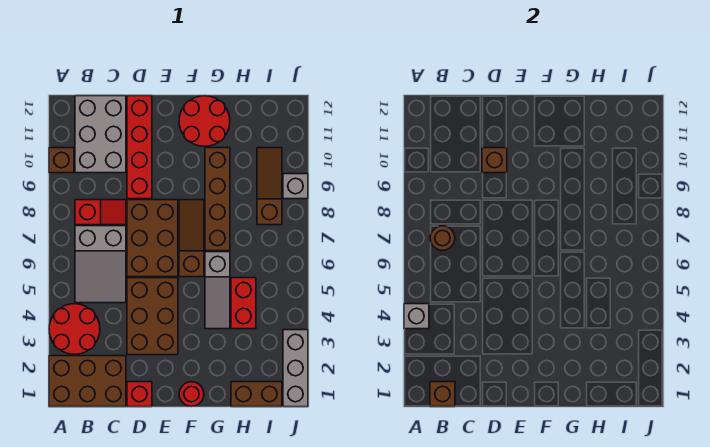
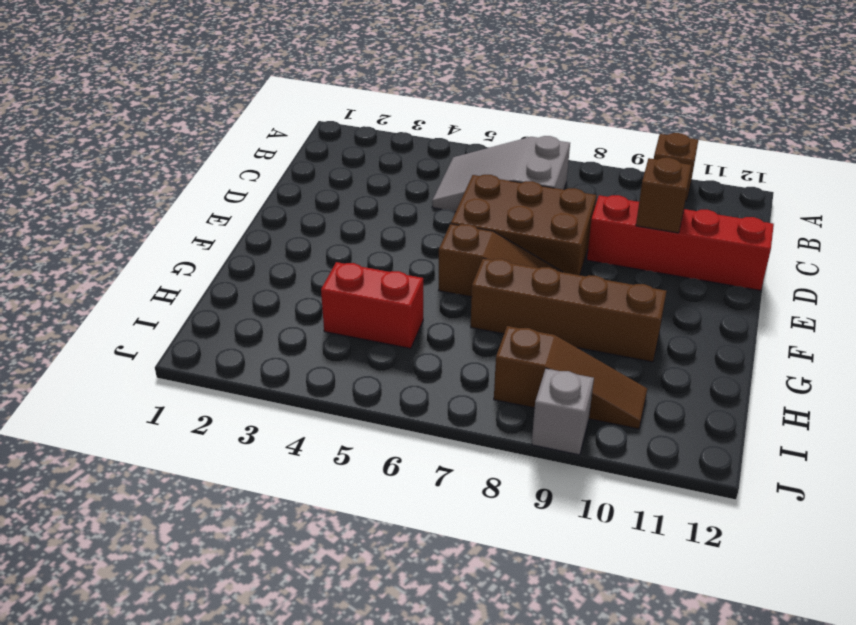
none -> brown brick A1:C2 level 1
none -> red round brick A3:B4 level 1
none -> red slope B8:C8 level 1 top B

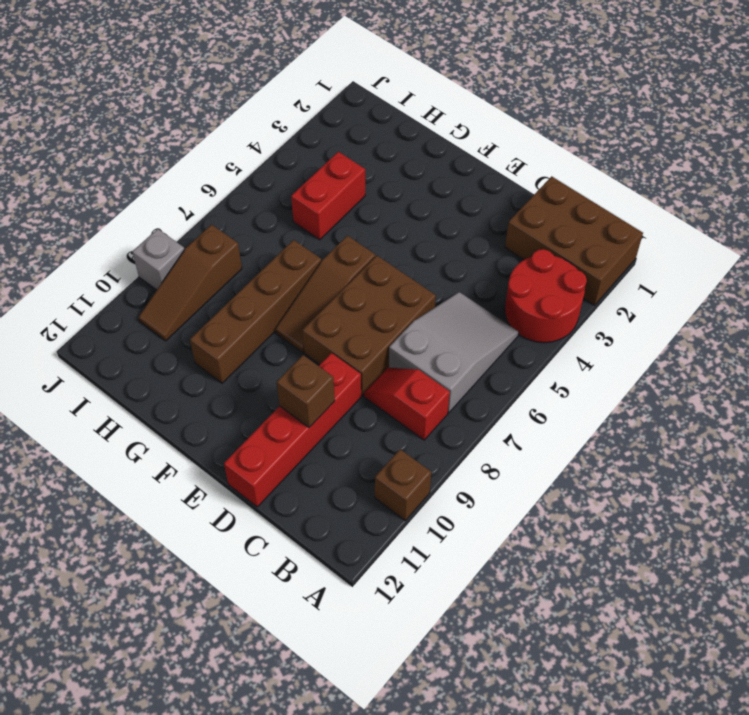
none -> grey brick B10:C12 level 1
none -> red brick D1 level 1
none -> brown brick D3:E5 level 1

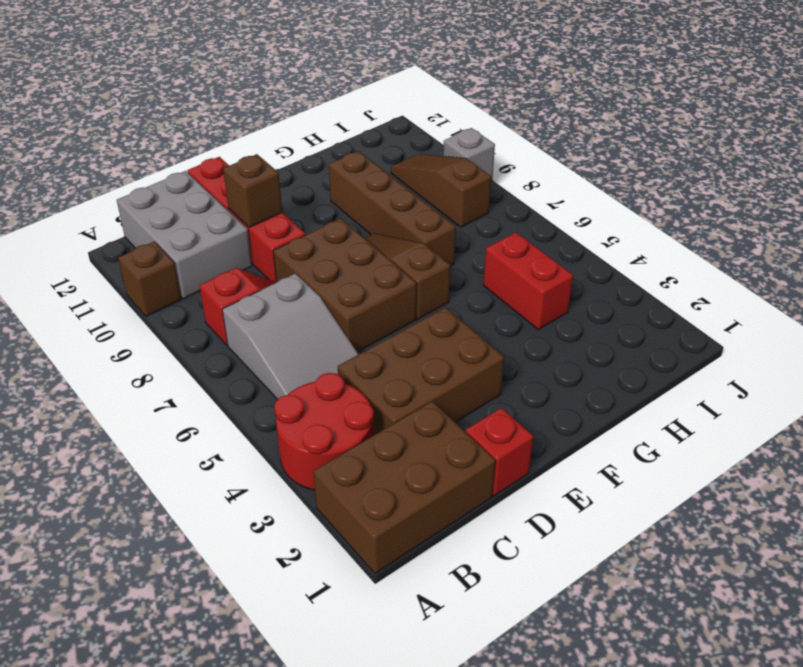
brown brick C3:E4 level 1 -> brown brick D3:E5 level 1
none -> red round brick F1 level 1
none -> red round brick F11:G12 level 1
none -> grey slope G4:G6 level 1 top 6

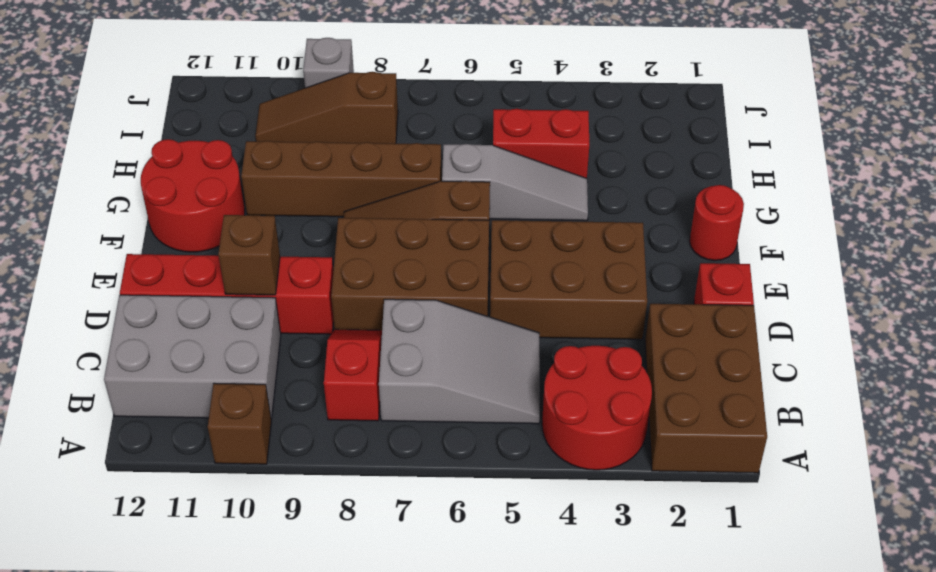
none -> brown brick H1:I1 level 1
none -> grey brick J1:J3 level 1
none -> grey brick A4 level 2

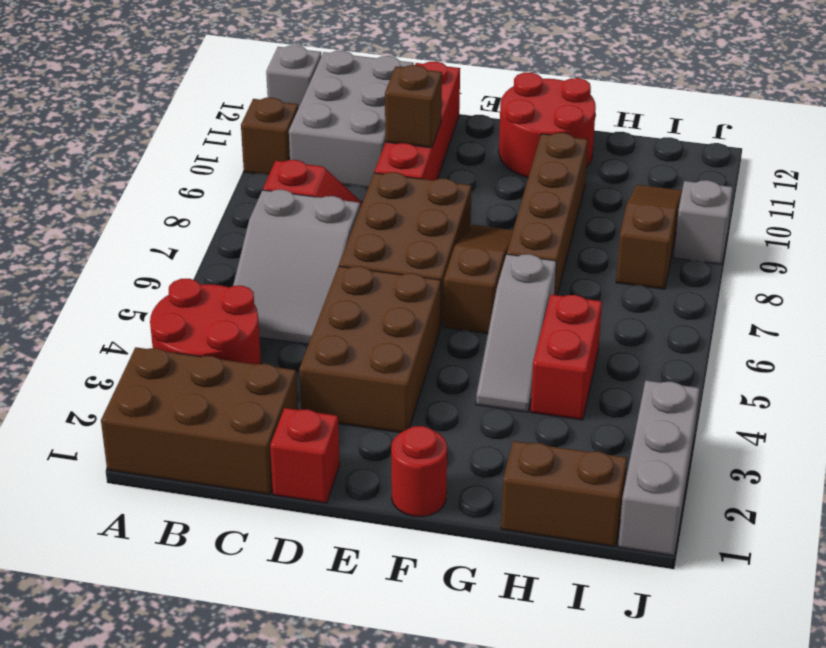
grey brick A12 level 1 -> grey brick A4 level 2
none -> brown brick B1 level 2
none -> brown round brick B7 level 2

